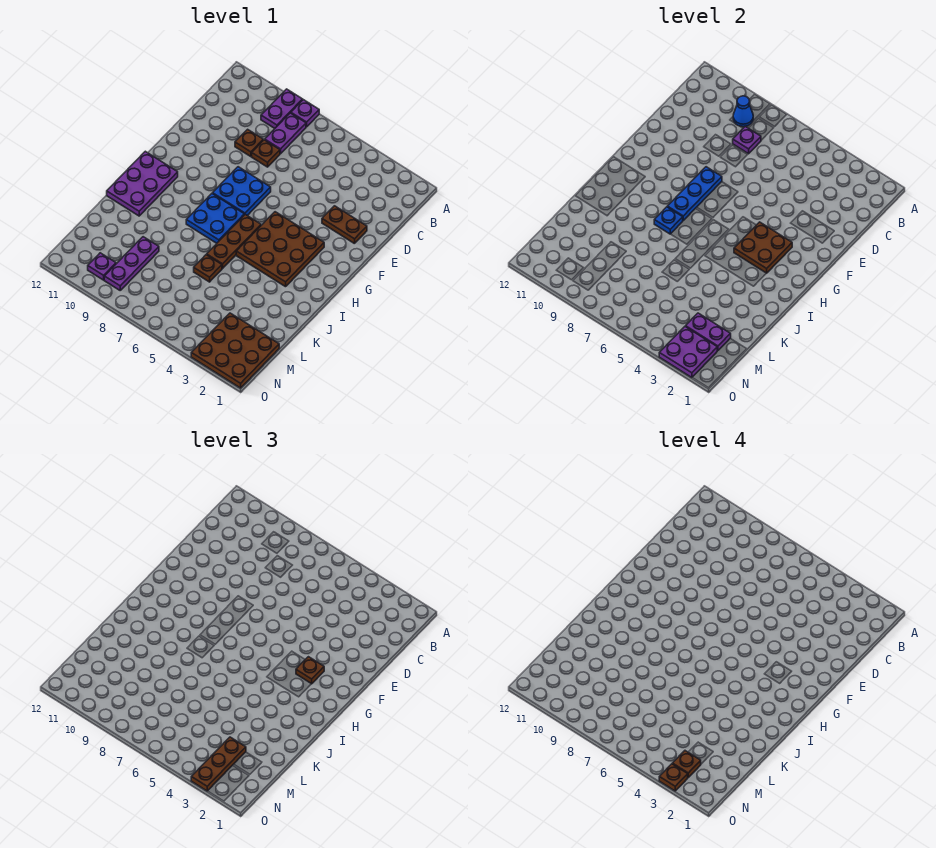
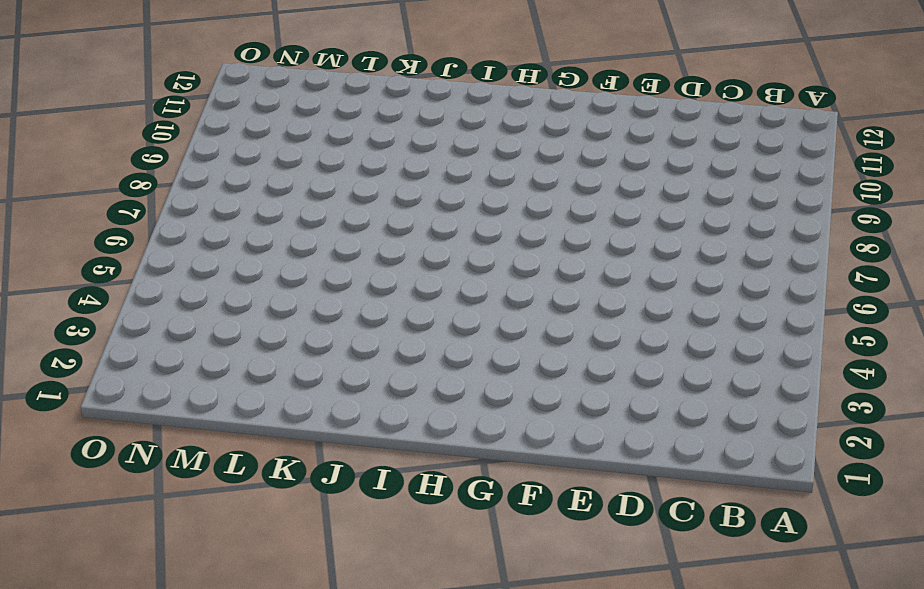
none -> purple plate A8 level 1
none -> purple plate A9:B9 level 1
none -> purple plate B8:C8 level 1

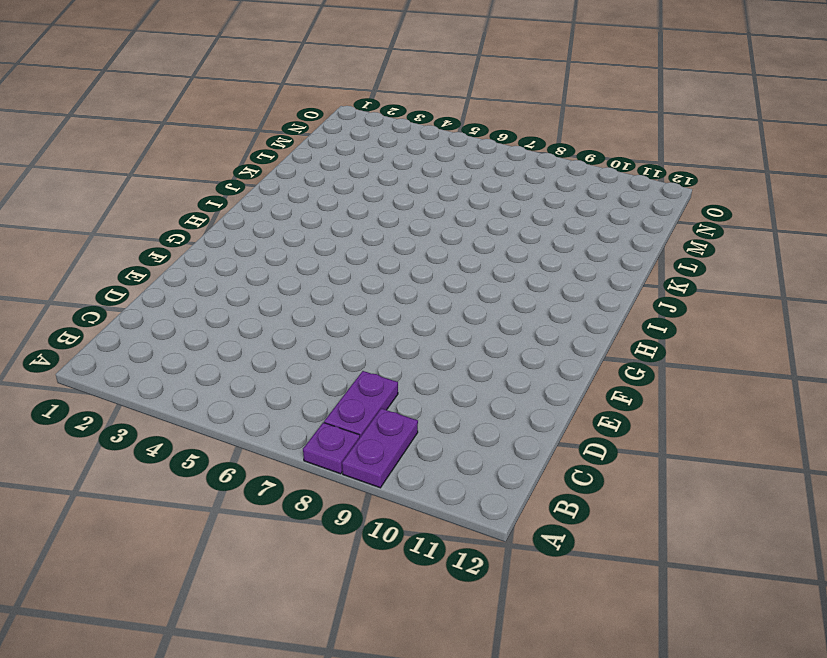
none -> brown plate D8 level 1
none -> brown plate D9 level 1
none -> brown plate E2:E3 level 1

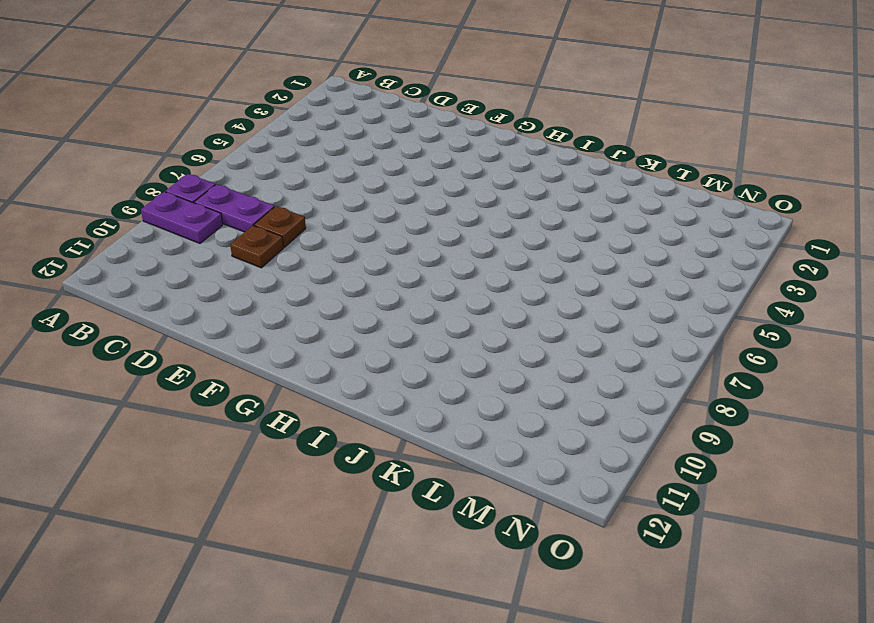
none -> brown plate E2:E3 level 1
none -> blue plate F7:G8 level 1
none -> brown plate G3:I5 level 1

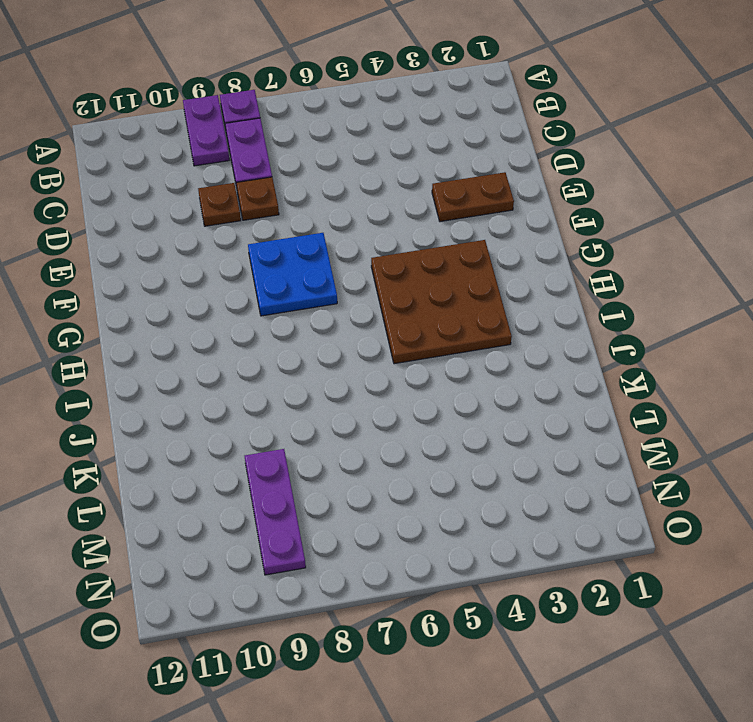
none -> brown plate H6:J6 level 1
none -> blue plate H7:I8 level 1
none -> purple plate H11:J12 level 1

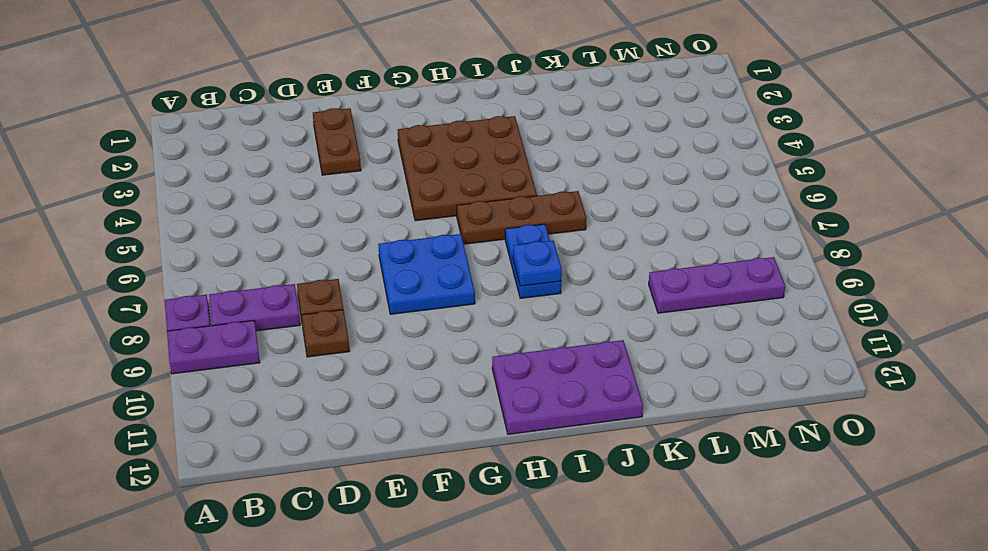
blue plate I7:I8 level 1 -> blue plate H7:I8 level 1
none -> brown plate K6 level 1
none -> brown plate M1:O3 level 1
none -> purple plate N10 level 1

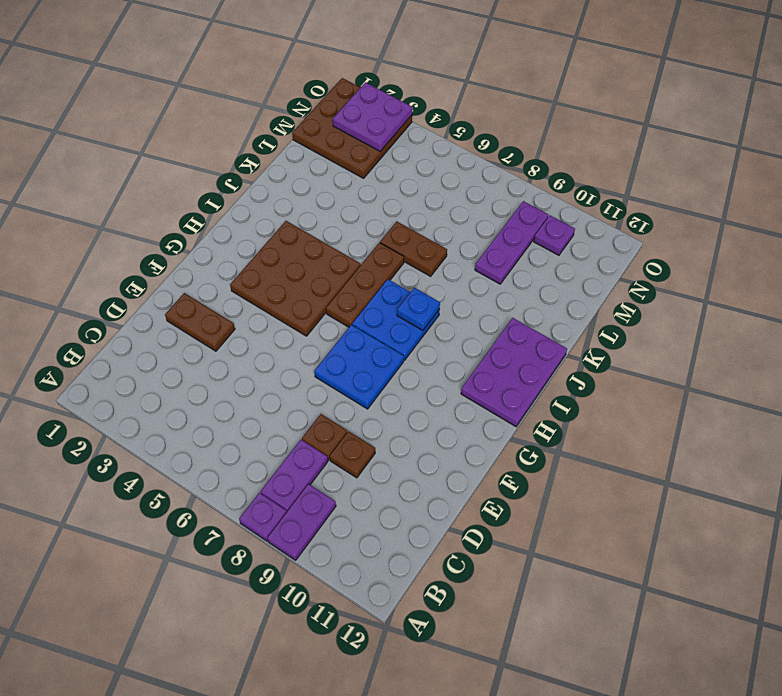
brown plate K6:K7 level 1 -> brown plate K6 level 1
none -> blue cone B9 level 2
none -> purple plate C8 level 2
none -> blue plate F8:H8 level 2

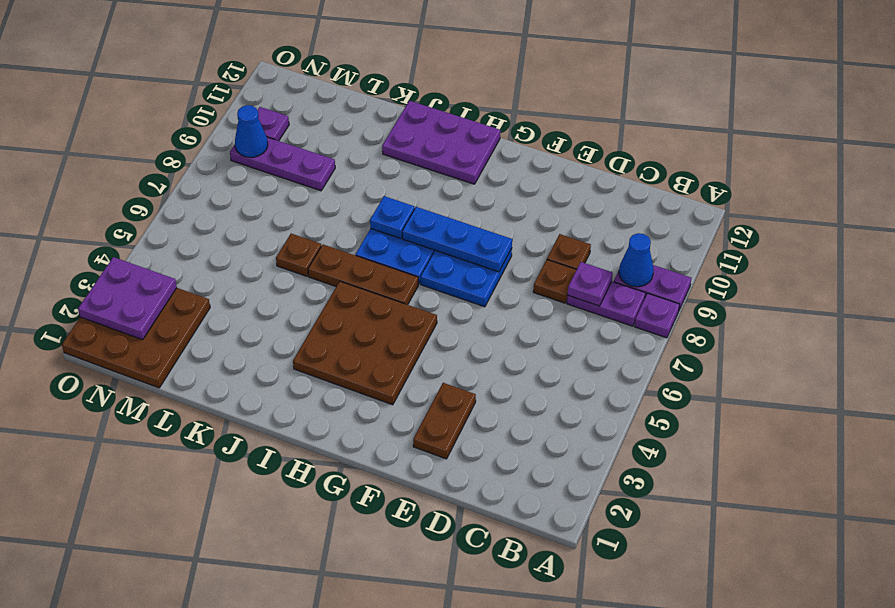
blue cone N9 level 2 -> none
none -> brown plate G3:H4 level 2
none -> purple plate M2:M3 level 2
none -> brown plate G3 level 3

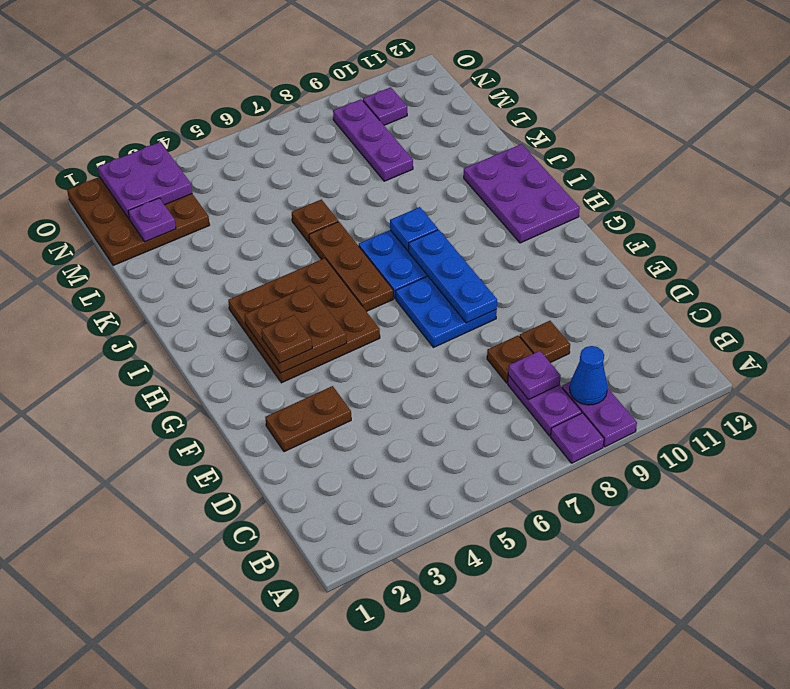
purple plate M2 level 2 -> purple plate M2:M3 level 2
none -> brown plate M3:O3 level 3
none -> brown plate N3 level 4
none -> brown plate O3 level 4

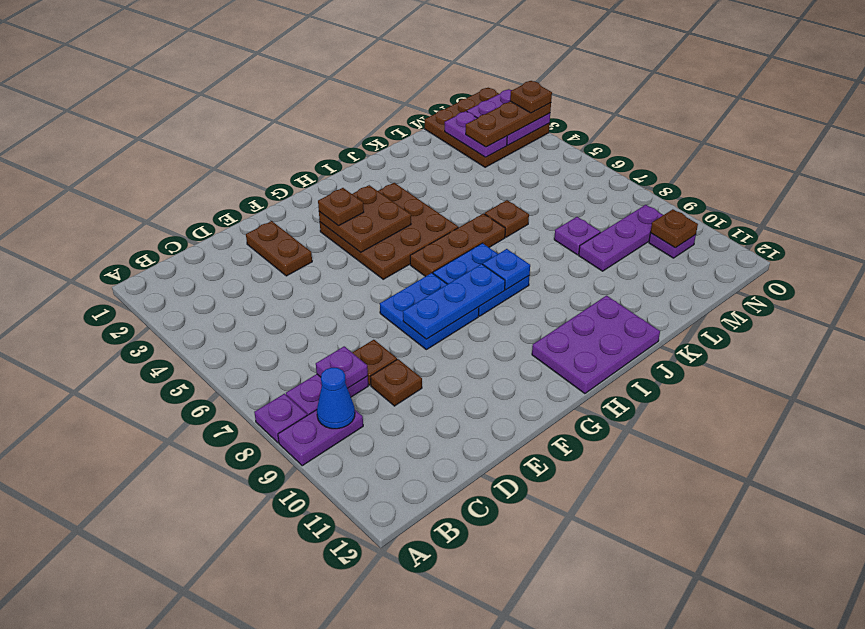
purple plate L8 level 1 -> none
brown plate N10 level 2 -> brown plate N3 level 4

